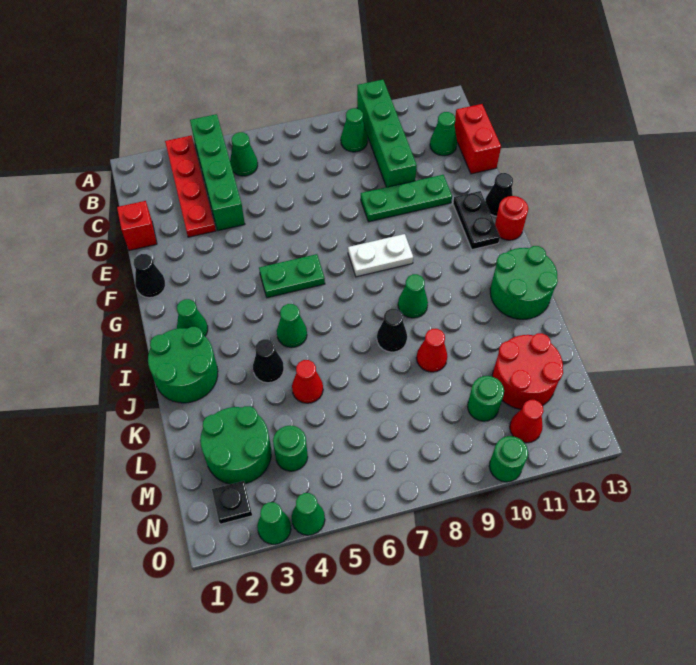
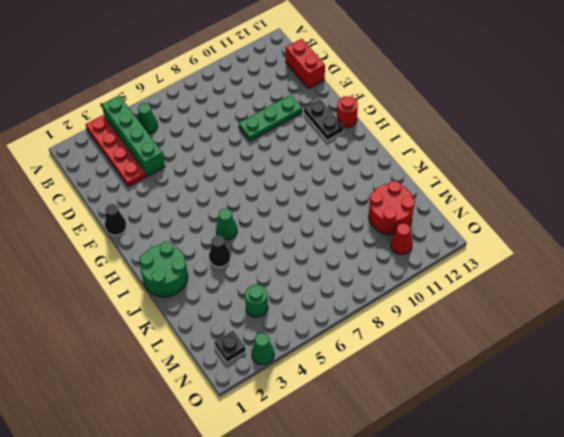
none -> green brick A10:D10 level 1
none -> green cone B9 level 1
none -> green cone C12 level 1
none -> red brick D1 level 1

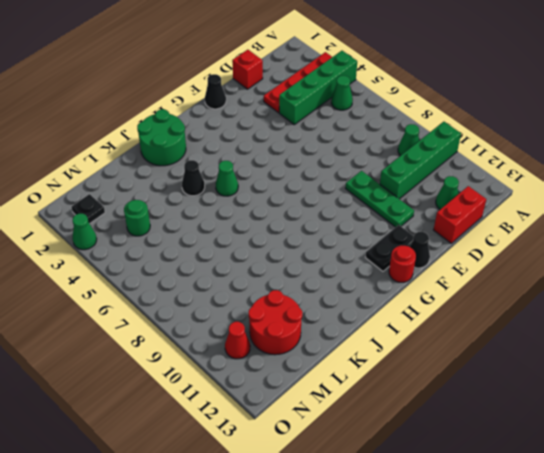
none -> green plate G5:G6 level 1
none -> white plate G8:G9 level 1
none -> green cone H2 level 1
none -> green cone I9 level 1

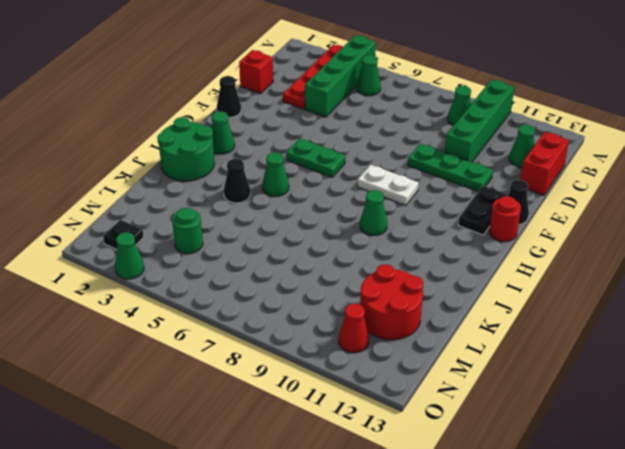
none -> green round brick I12:J13 level 1
none -> black cone J8 level 1
none -> red cone K5 level 1
none -> red cone K9 level 1

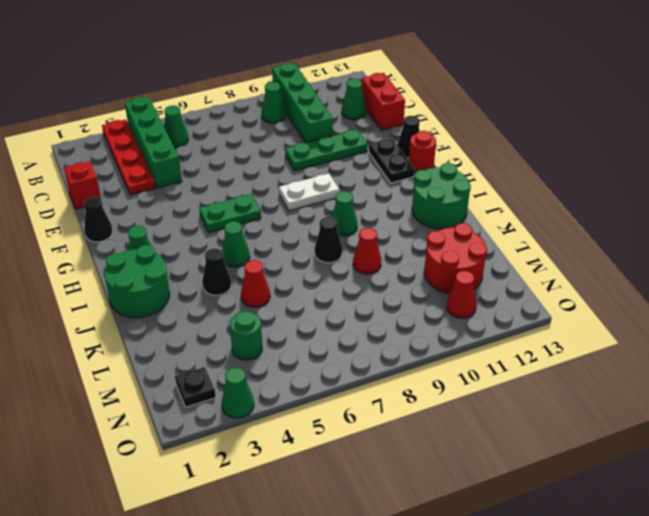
none -> green round brick L2:M3 level 1
none -> green round brick M10 level 1
none -> green cone O4 level 1
none -> green round brick O10 level 1

